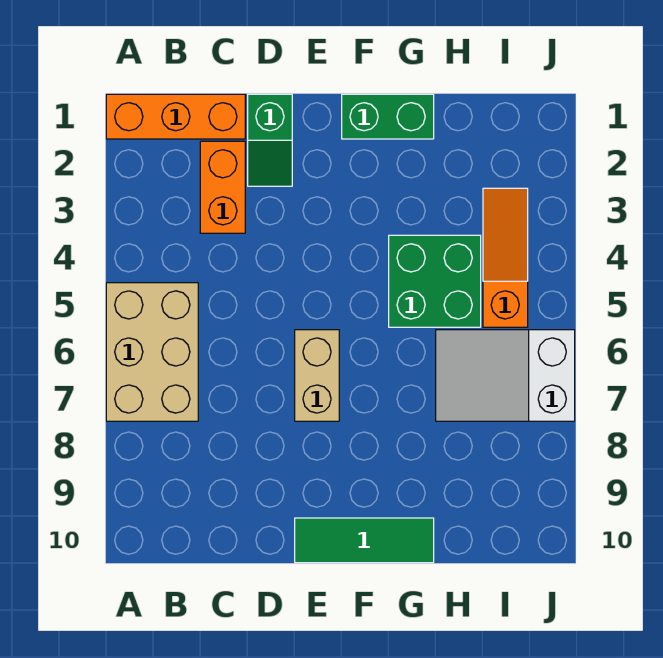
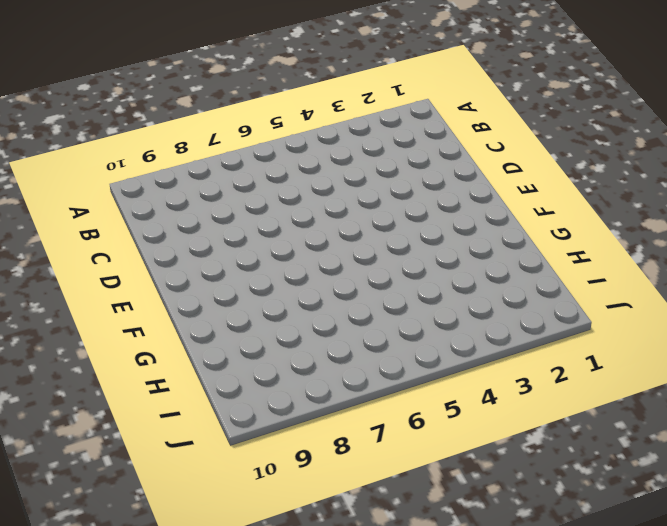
none -> orange brick A1:C1 level 1
none -> tan brick A5:B7 level 1

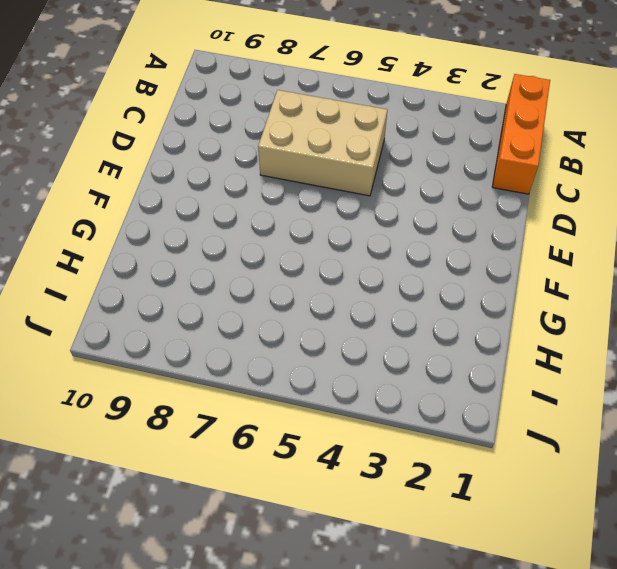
tan brick C5:D7 level 1 -> tan brick A5:B7 level 1
none -> orange brick C2:C3 level 1
none -> green slope D1:D2 level 1 top 1

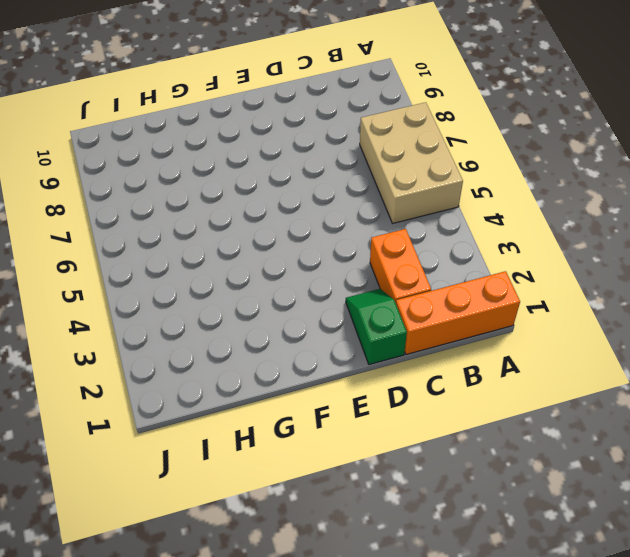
none -> tan brick E6:E7 level 1
none -> green tile E10:G10 level 1

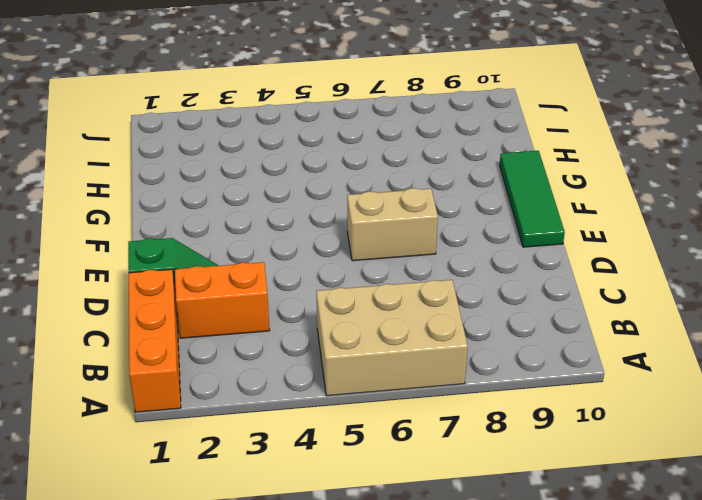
none -> green brick F1:G1 level 1
none -> green brick G4:H5 level 1

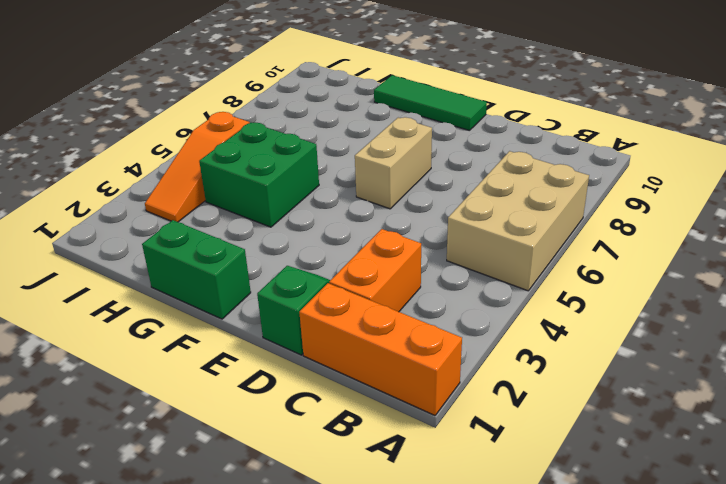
none -> white slope H6:J7 level 1 top J

